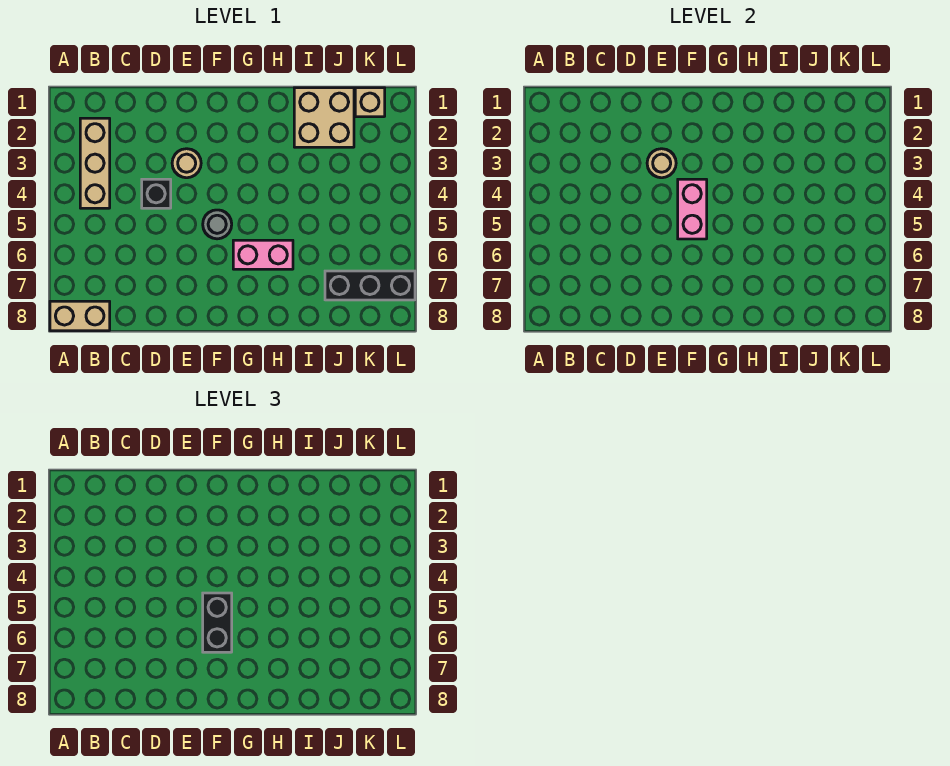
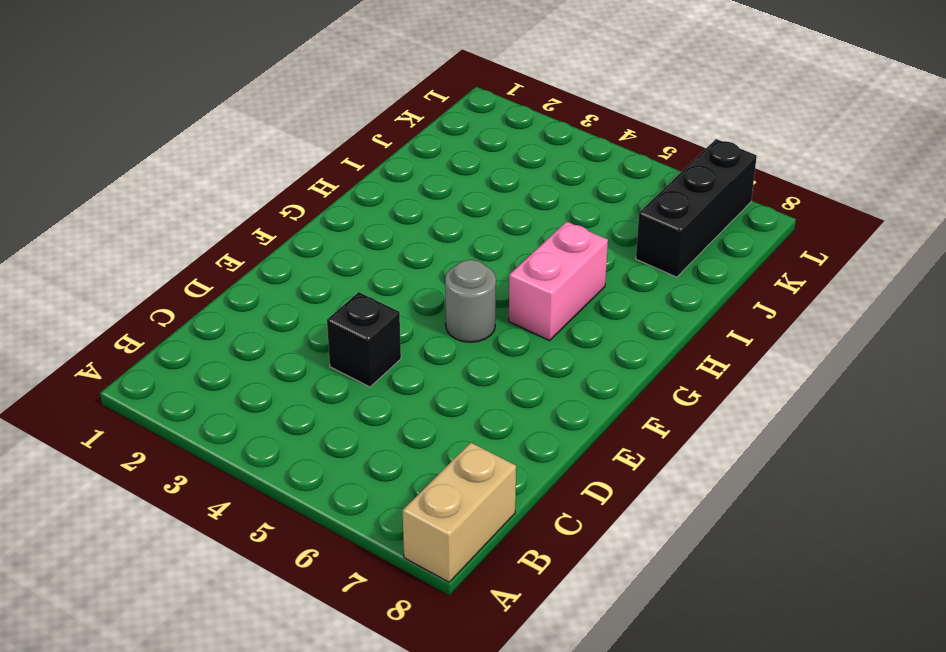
none -> tan brick B2:B4 level 1
none -> tan round brick E3 level 1
none -> tan brick I1:J2 level 1

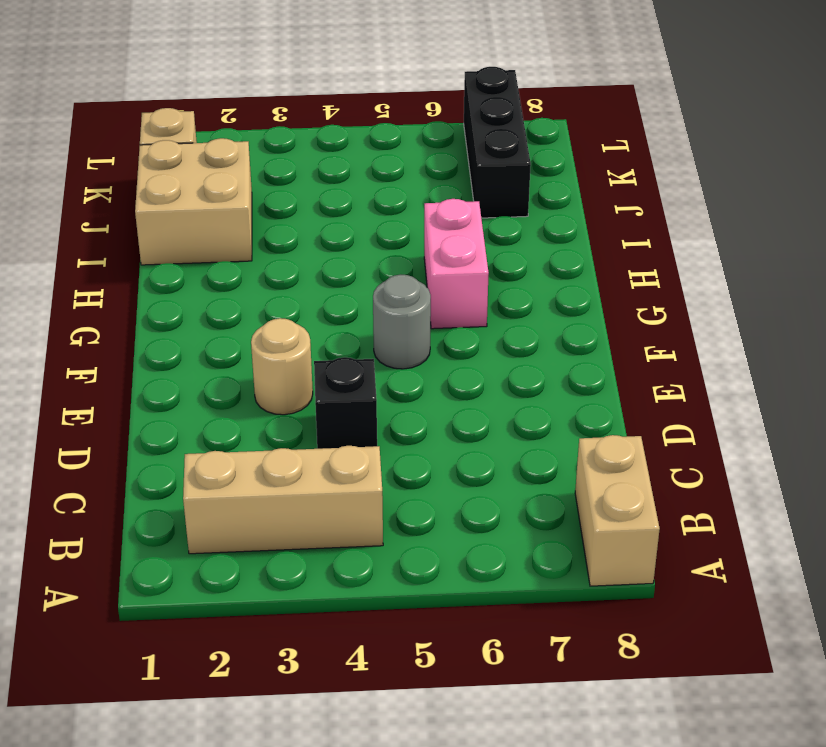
none -> tan round brick E3 level 2
none -> pink brick F4:F5 level 2
none -> black brick F5:F6 level 3

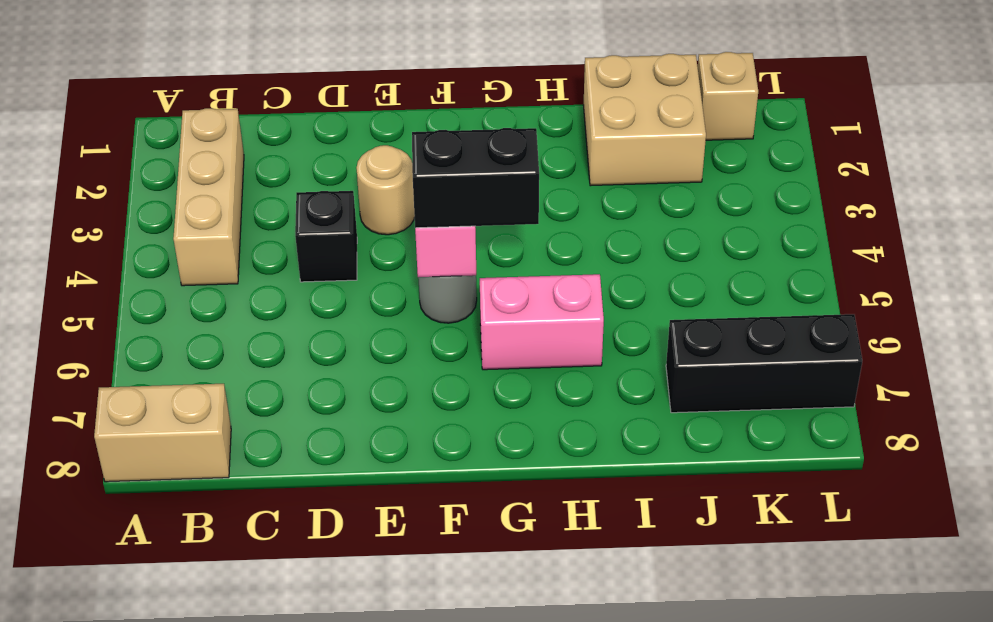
black brick F5:G5 level 3 -> black brick F5:F6 level 3
none -> tan round brick E3 level 2

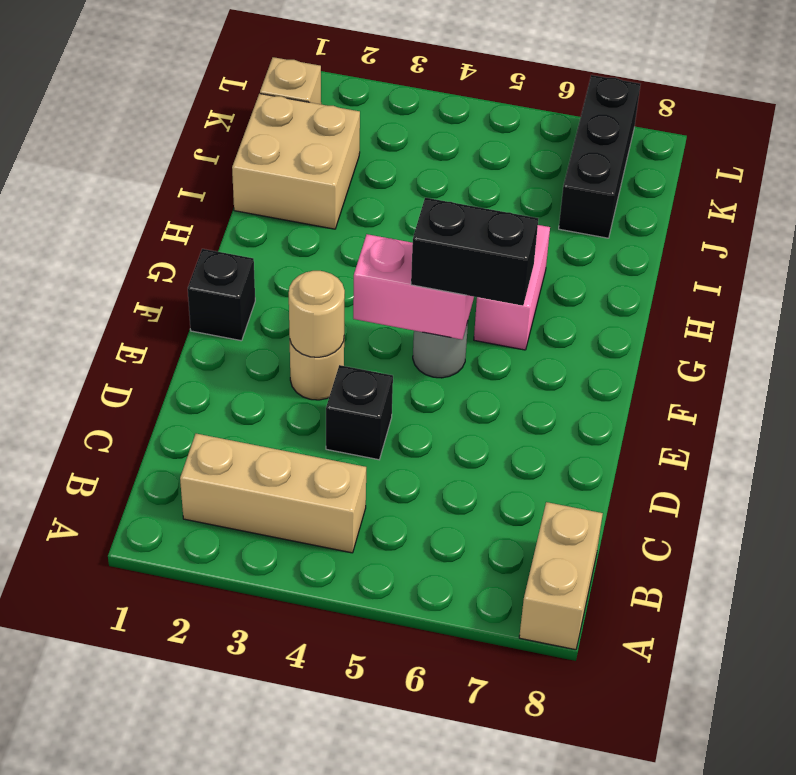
black brick F1 level 1 -> none

